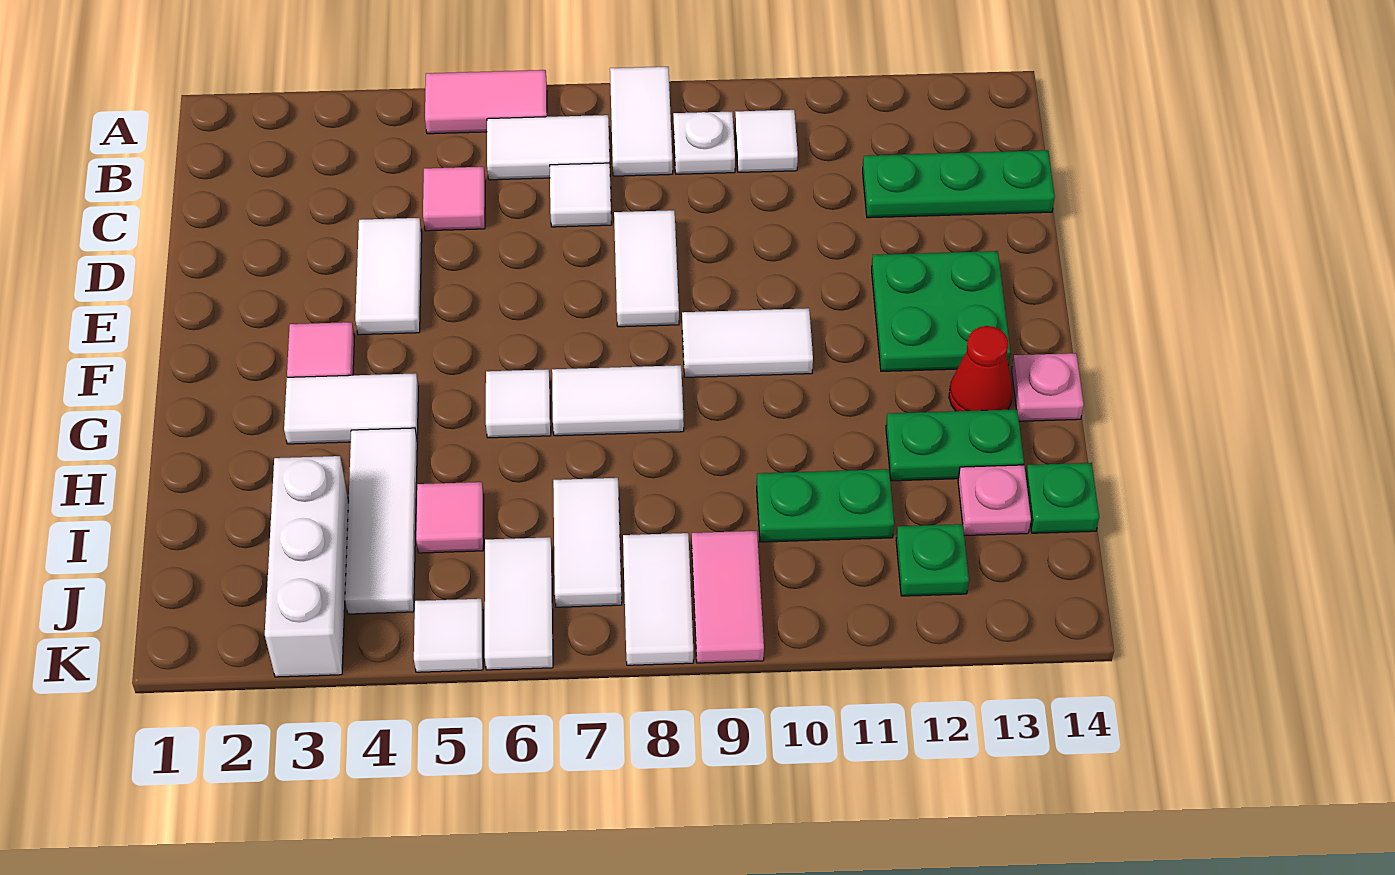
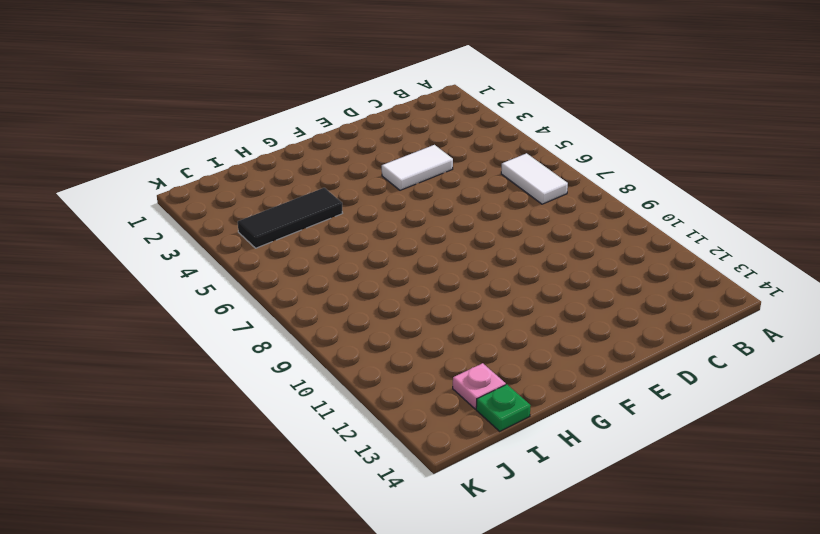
black tile H4:J4 level 1 -> white tile H4:J4 level 1
none -> pink tile A5:A6 level 1
none -> white tile A8:B8 level 1
none -> white plate B9 level 1
none -> white tile B10 level 1

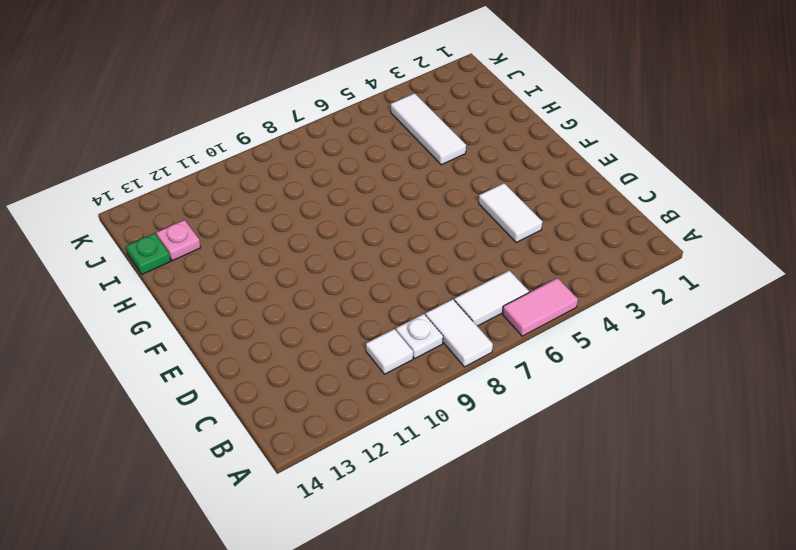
none -> pink tile C5 level 1
none -> white tile C7 level 1
none -> green plate C12:C14 level 1
none -> white tile D8:E8 level 1

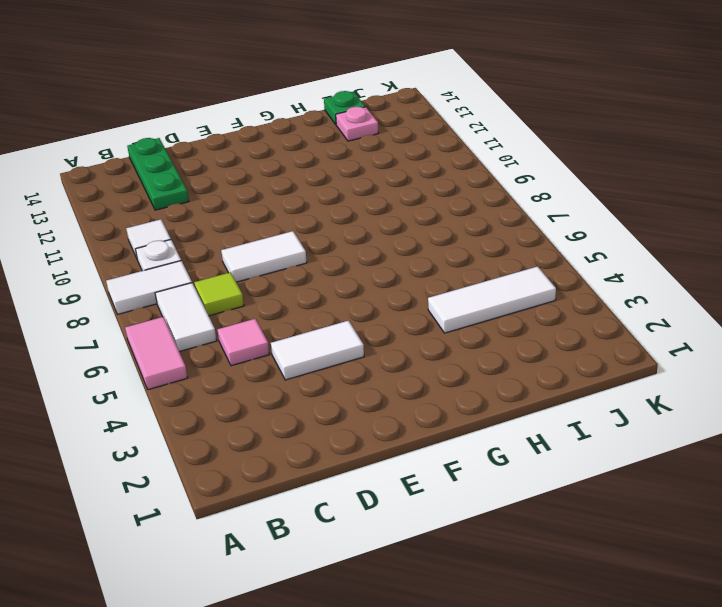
lime tile C7 level 1 -> white tile C7 level 1
none -> green plate E12:F13 level 1
none -> pink tile F3 level 1
none -> white tile F9:F10 level 1
none -> white tile G3:G4 level 1

